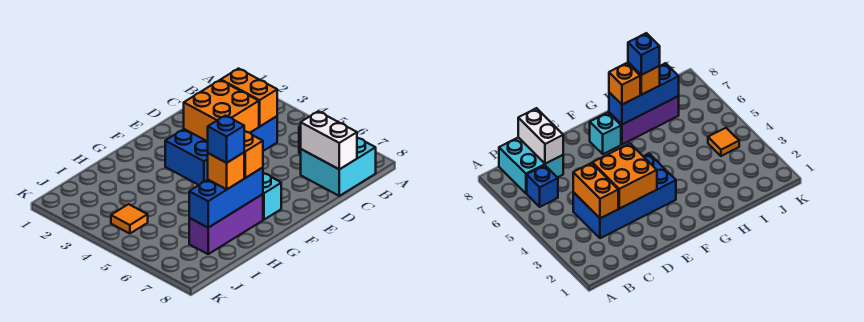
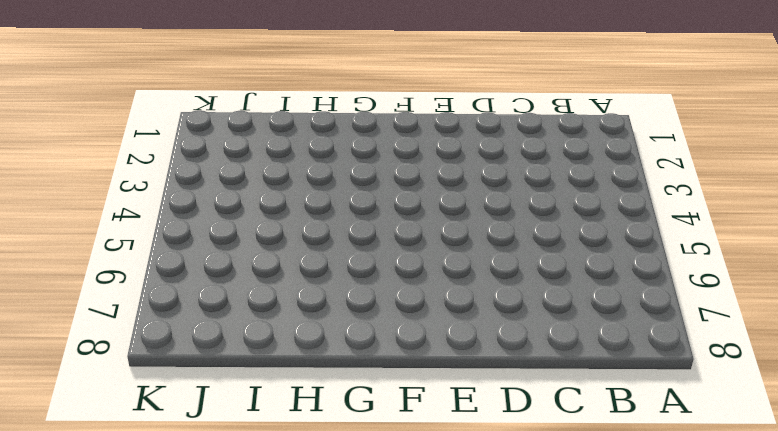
none -> blue brick B6 level 1
none -> cyan brick B7:C8 level 1
none -> blue brick C3:F4 level 1

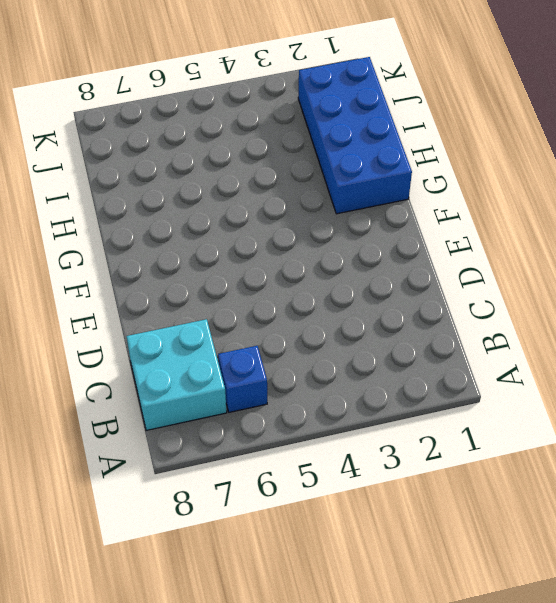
blue brick G1:J2 level 1 -> blue brick C3:F4 level 1
none -> cyan brick F7 level 1
none -> purple brick G7:I7 level 1
none -> orange tile J4 level 1

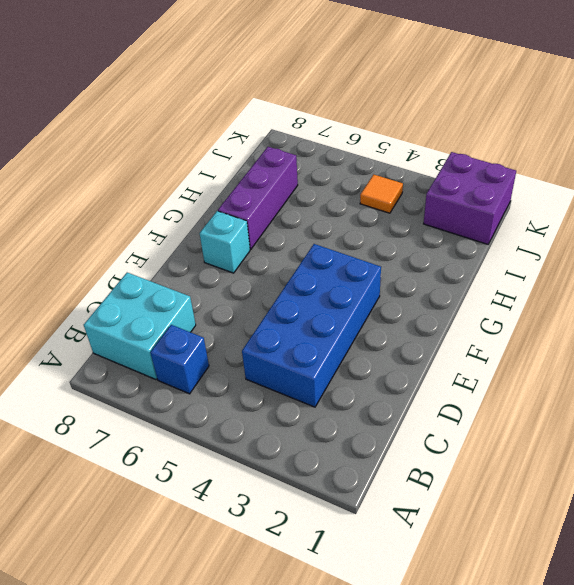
purple brick J1:K2 level 1 -> none
none -> orange brick C3:C4 level 2
none -> white brick C7:C8 level 2
none -> orange brick D3:E4 level 2

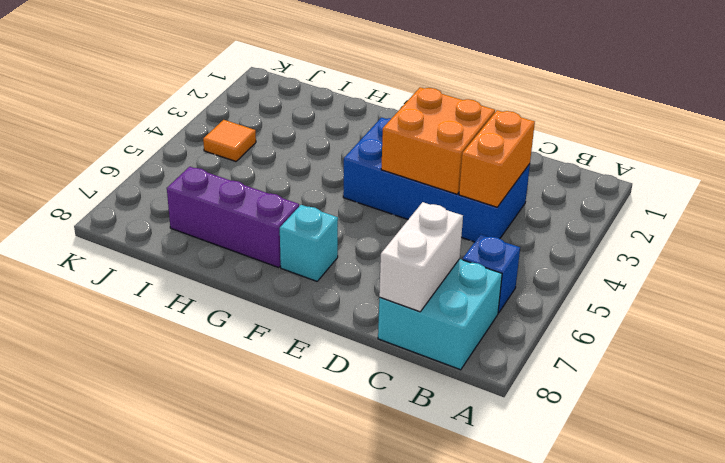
none -> blue brick G7:I7 level 2
none -> orange brick G7 level 3
none -> orange brick H7 level 3

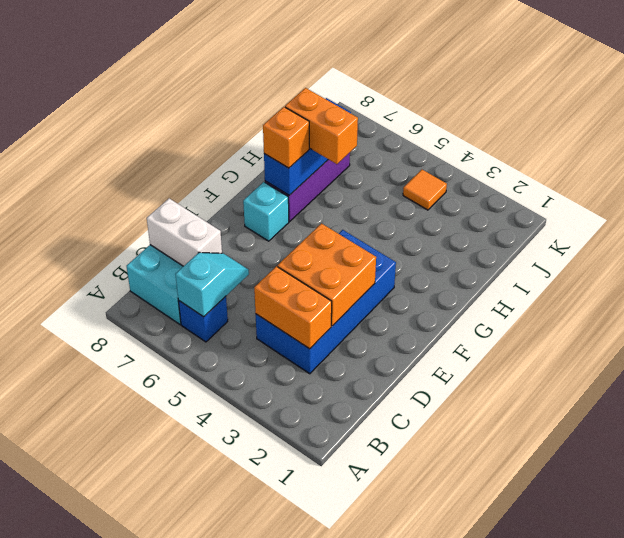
cyan slope B6:C6 level 2 top B -> none
orange brick H6:H7 level 3 -> orange brick H7 level 3
none -> blue brick H7 level 4

